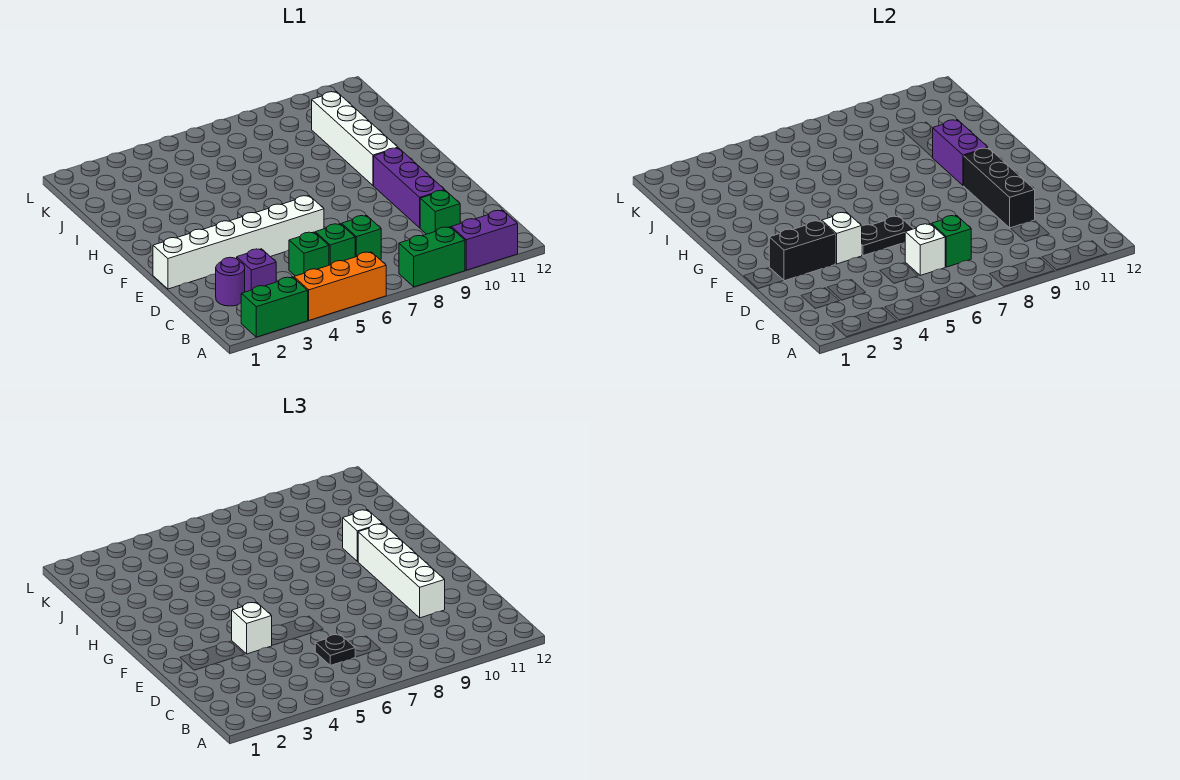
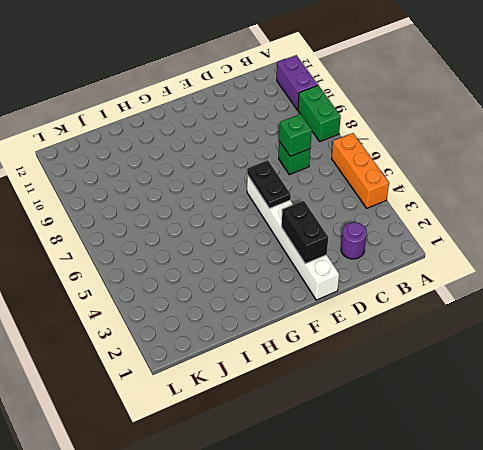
none -> green brick A2:A3 level 1
none -> purple brick C3 level 1
none -> green brick C5 level 1

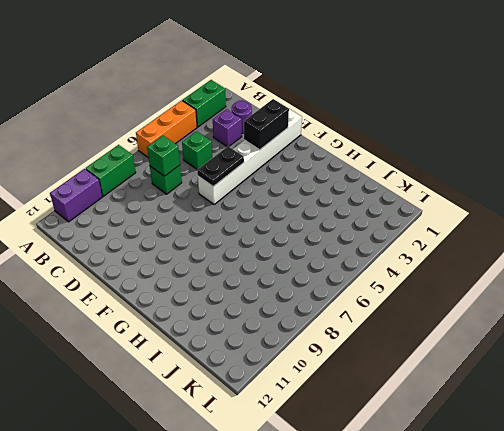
none -> green brick C6 level 1
none -> green brick C10 level 1
none -> purple brick D10:F10 level 1

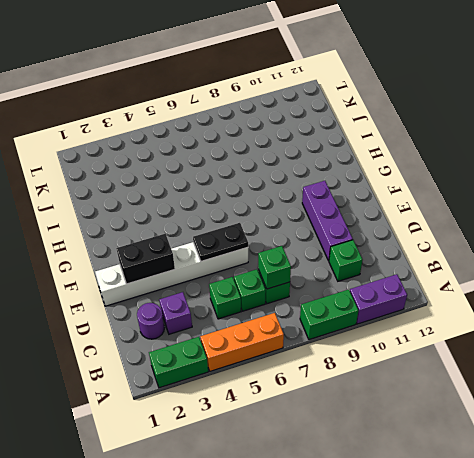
none -> white brick G10:J10 level 1
none -> white brick C6 level 2
none -> black brick D10:F10 level 2

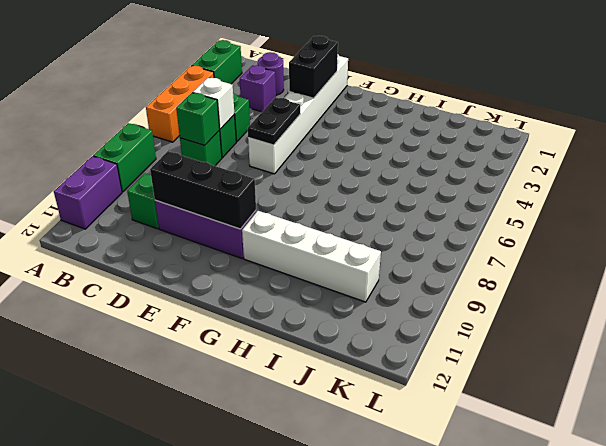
none -> white brick E4 level 2
none -> purple brick G10:H10 level 2
none -> black plate C6 level 3

